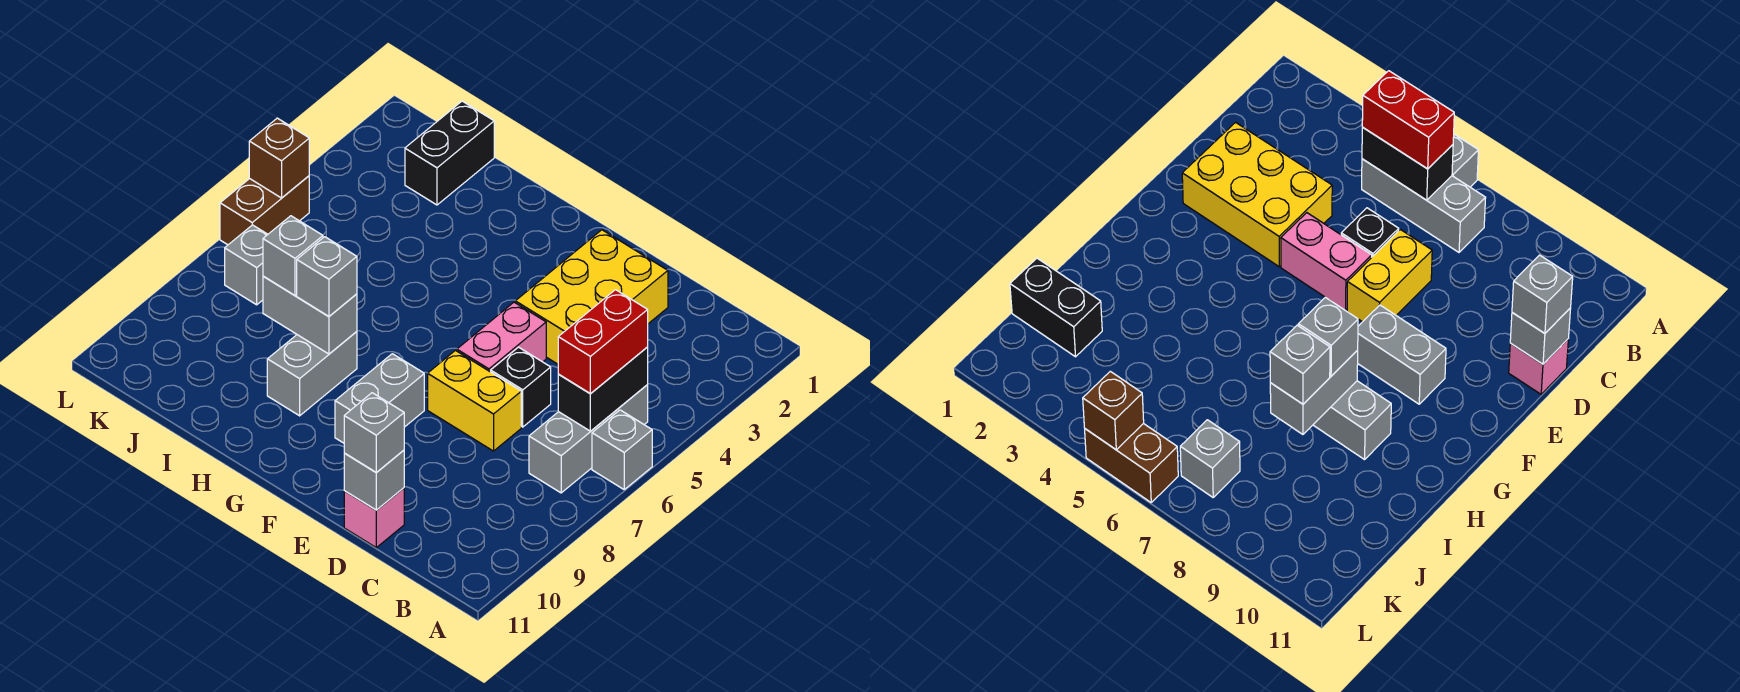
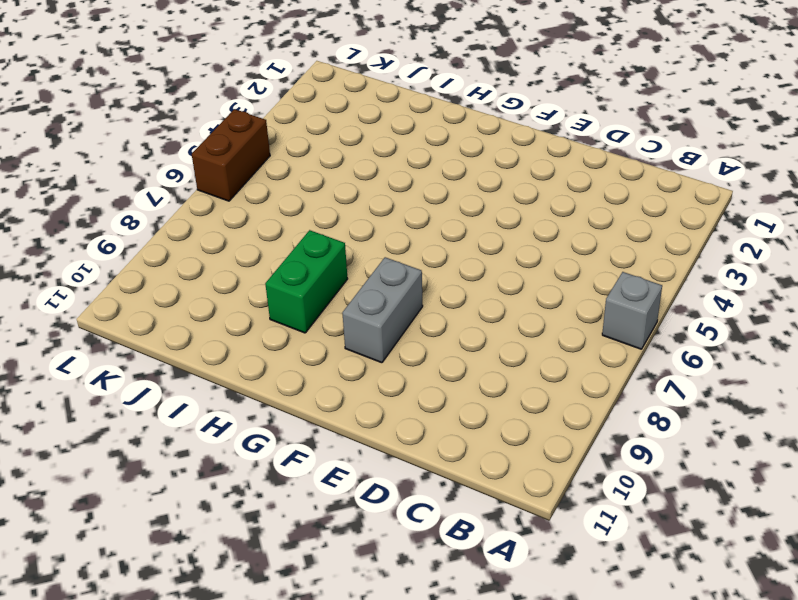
green brick H8:H9 level 1 -> grey brick H8:H9 level 1
none -> grey brick B5:B7 level 1
none -> yellow brick D2:E4 level 1
none -> black brick D6 level 1

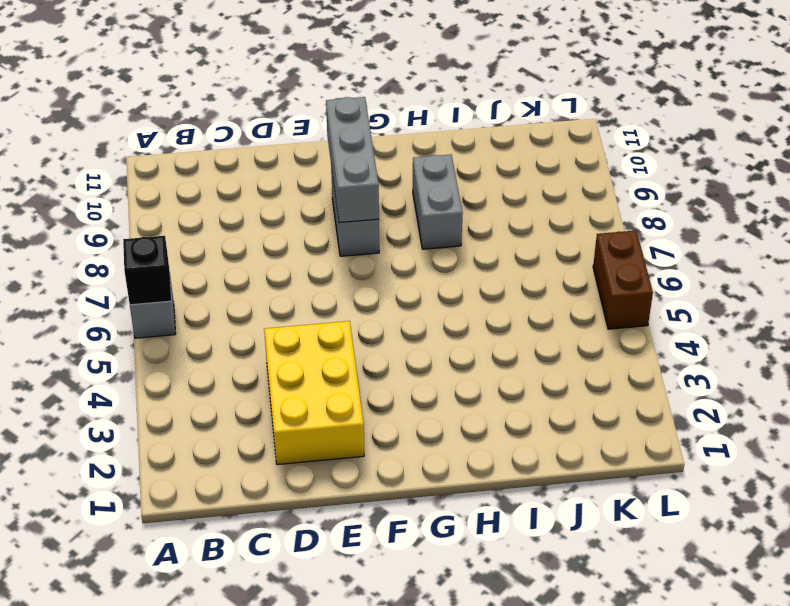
black brick A6 level 2 -> black brick D6 level 1
grey brick F8:F10 level 2 -> grey brick B5:B7 level 1
none -> yellow brick D7:E7 level 1
none -> pink brick D11 level 1
none -> pink brick E5:E6 level 1

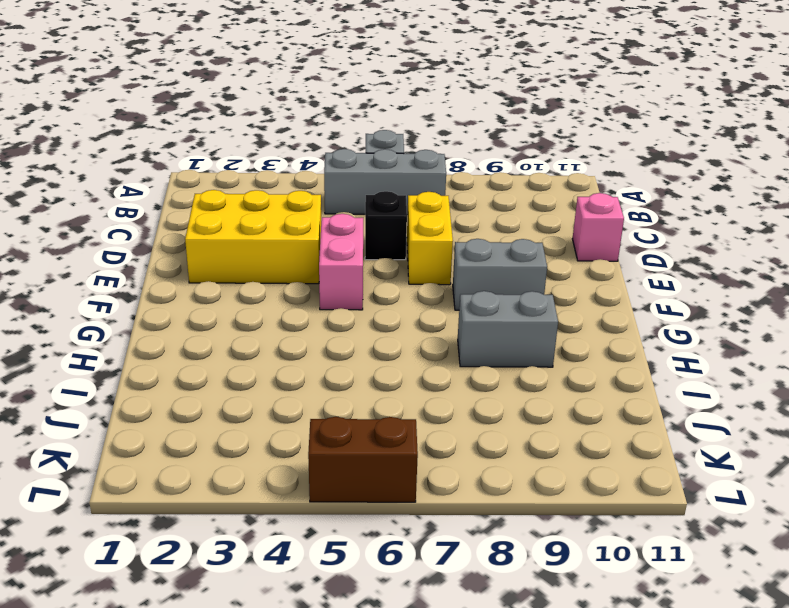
pink brick E5:F5 level 1 -> pink brick E5:E6 level 1
none -> black brick J1:J2 level 1
none -> grey brick K7 level 1
none -> black brick B5:B6 level 2

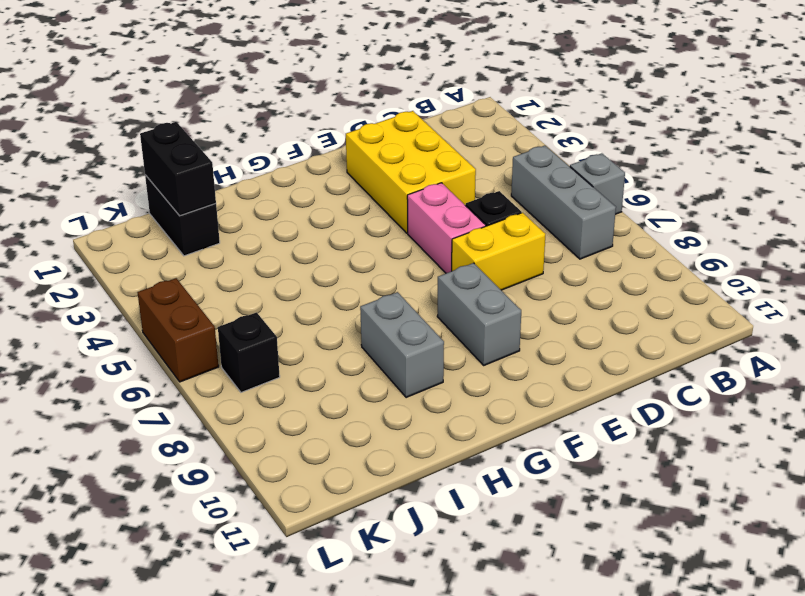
black brick J1:J2 level 2 -> black brick B5:B6 level 2
black brick K7 level 1 -> grey brick K7 level 1
none -> pink brick D11 level 1
none -> grey brick D11 level 2
none -> grey brick H8:I8 level 2

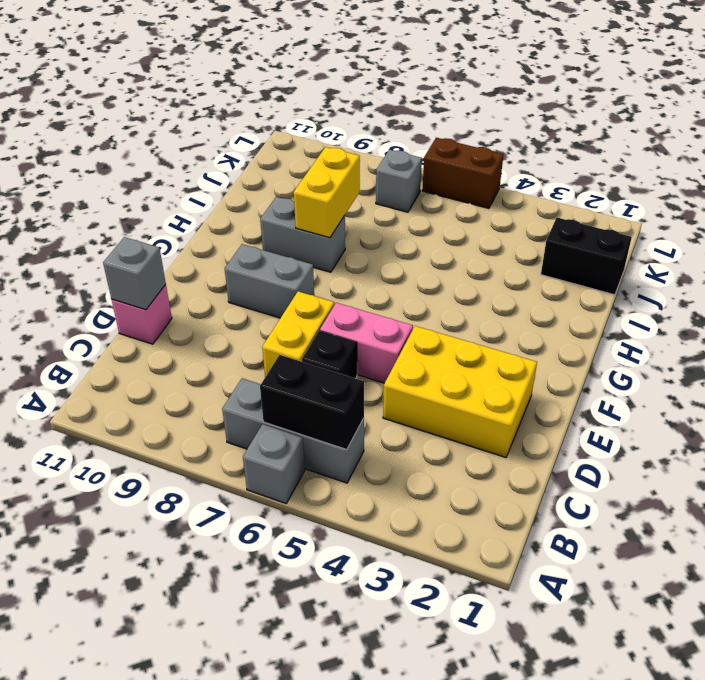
yellow brick H8:I8 level 2 -> grey brick H8:I8 level 2
none -> brown brick L5 level 2
none -> red brick B5:B6 level 3
none -> grey brick D11 level 3

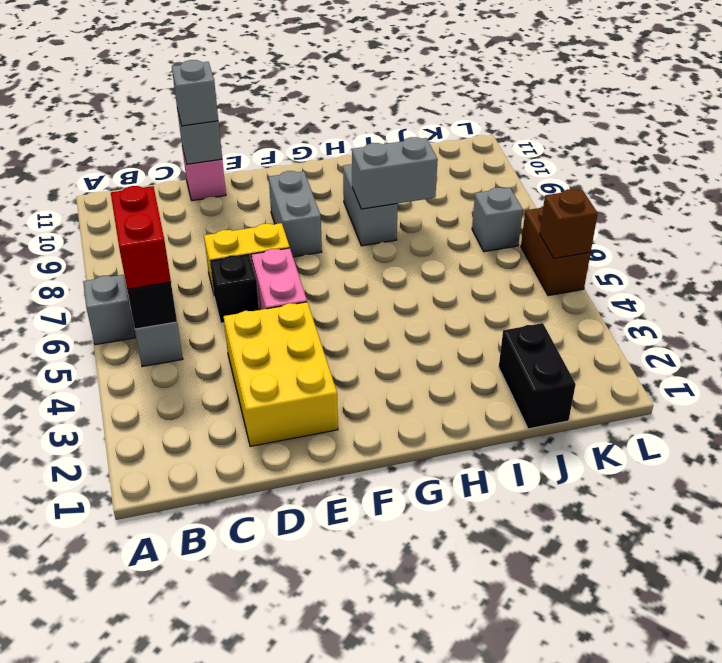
none -> grey brick H8 level 3
none -> grey brick I8 level 3

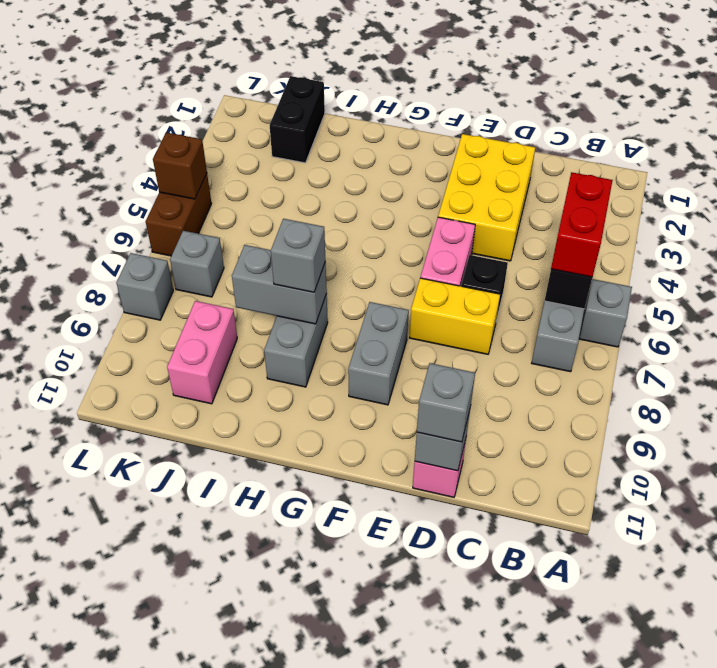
pink brick J9:J10 level 1 -> none
grey brick L8 level 1 -> grey brick I8 level 3

